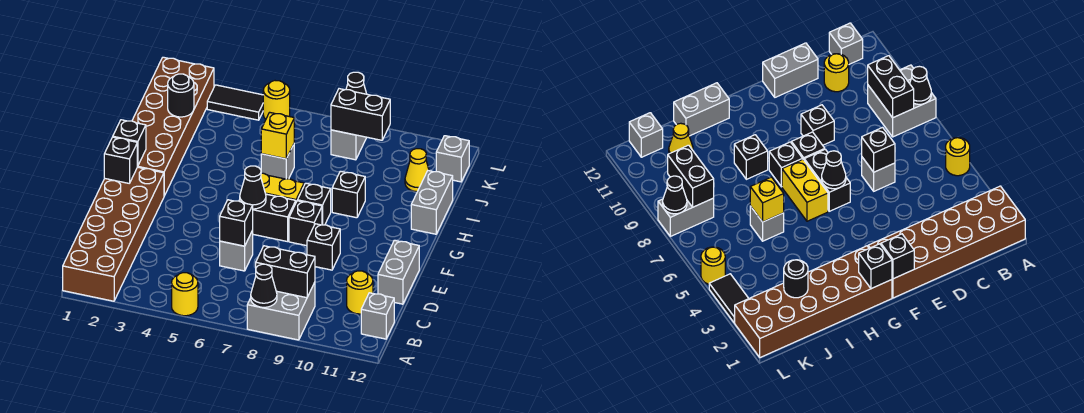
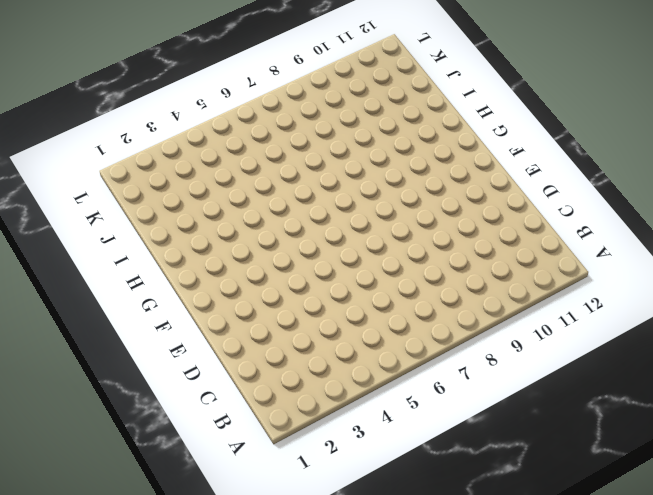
none -> brown brick A1:F2 level 1
none -> yellow round brick A5 level 1
none -> grey brick A8:B9 level 1
none -> grey brick B12 level 1

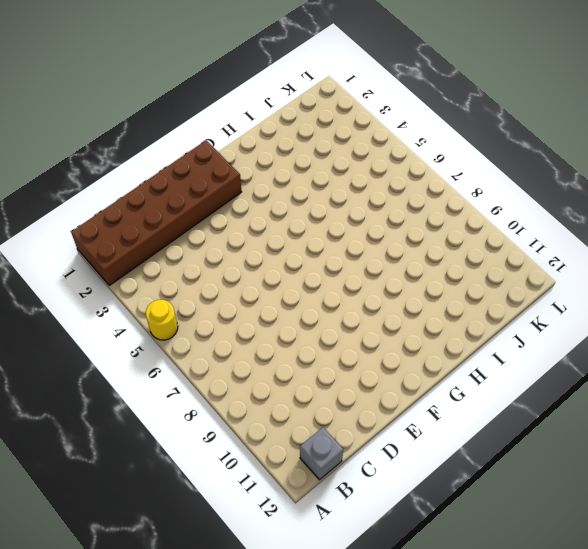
none -> grey brick A8:B9 level 1
none -> yellow round brick C11 level 1
none -> grey brick D6 level 1
none -> grey brick D12:E12 level 1

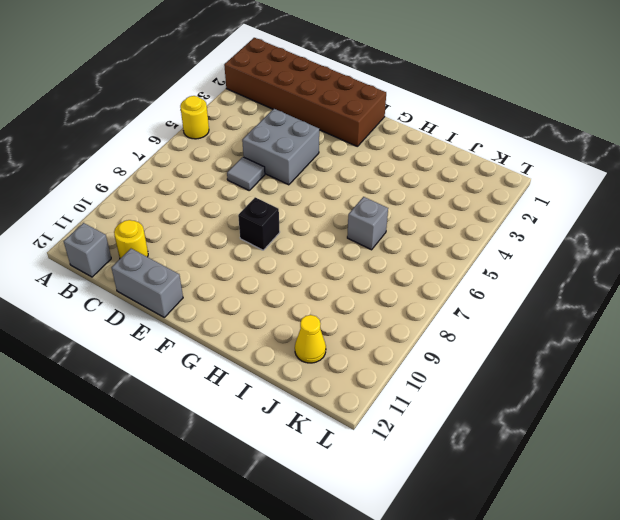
grey brick D4:E5 level 1 -> grey brick A8:B9 level 1
grey tile D6 level 1 -> grey brick D6 level 1
none -> black brick E9 level 1
none -> black brick F6:F7 level 1
none -> brown brick G1:L2 level 1
none -> yellow brick G6:G7 level 1

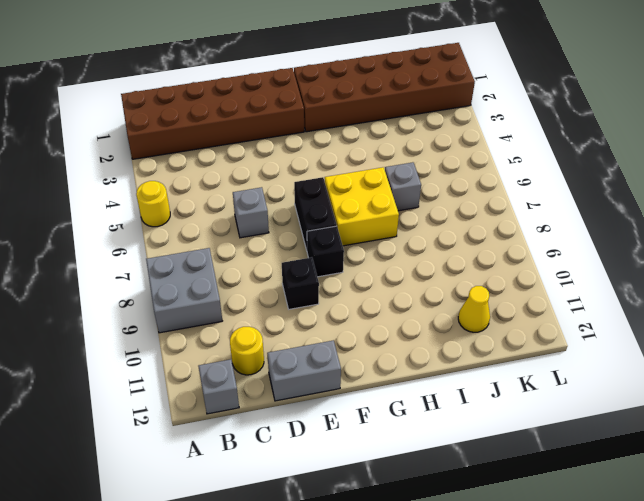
yellow brick G6:H7 level 1 -> yellow brick G6:G7 level 1
none -> black brick G8 level 1
none -> black brick H9 level 1
none -> grey brick H12:I12 level 1
none -> grey brick K8:L8 level 1

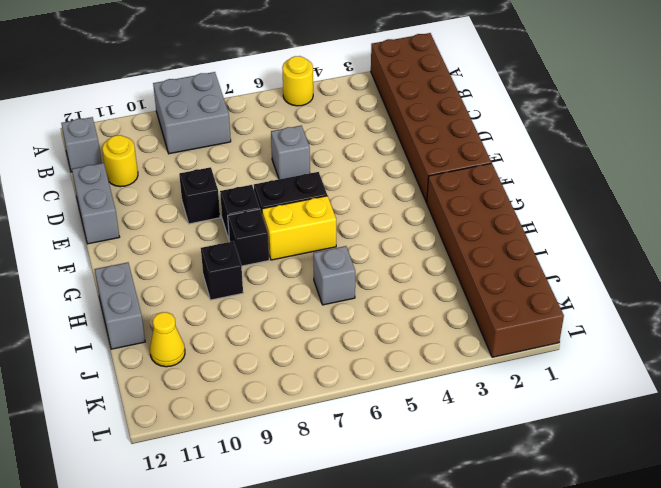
none -> grey brick K8:L8 level 1
none -> grey brick K12 level 1
none -> black tile L3:L4 level 1
none -> yellow round brick L5 level 1

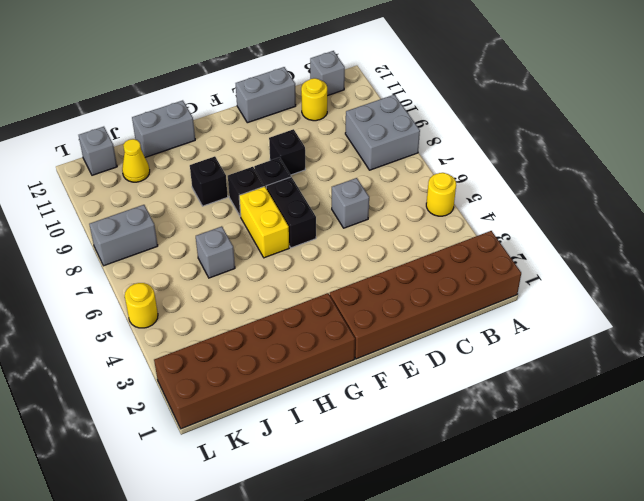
none -> black tile L3:L4 level 1
none -> black cone A8 level 2
none -> black brick B8:B9 level 2
none -> black brick D6 level 2

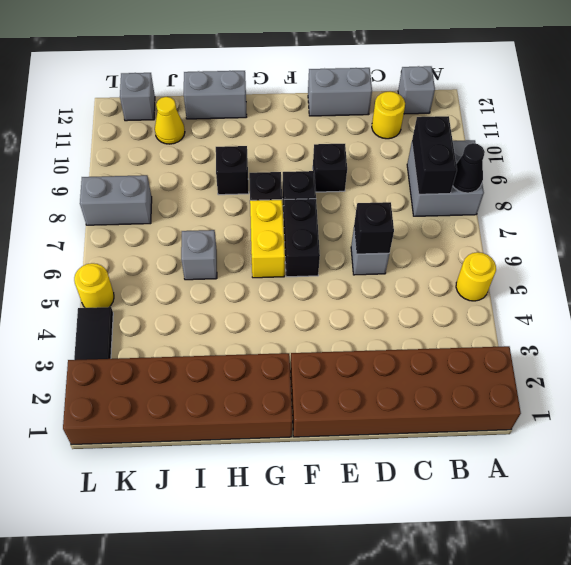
none -> black brick F1 level 2
none -> black cone F6 level 2
none -> black brick G1 level 2
none -> yellow brick I6 level 2

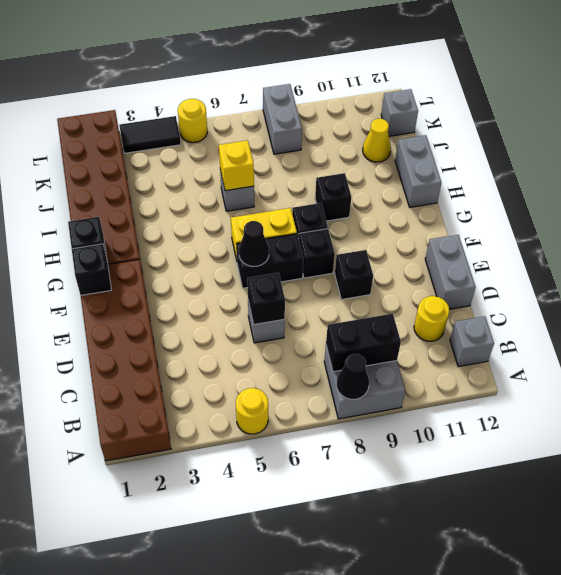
none -> black round brick J2 level 2
none -> black brick K8:K9 level 2
none -> black cone L8 level 2

